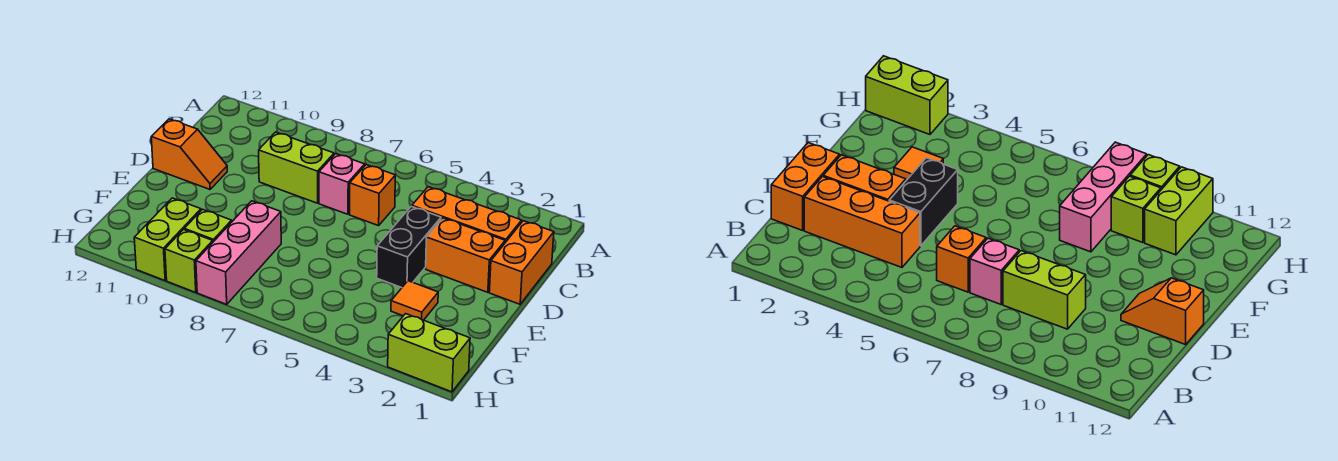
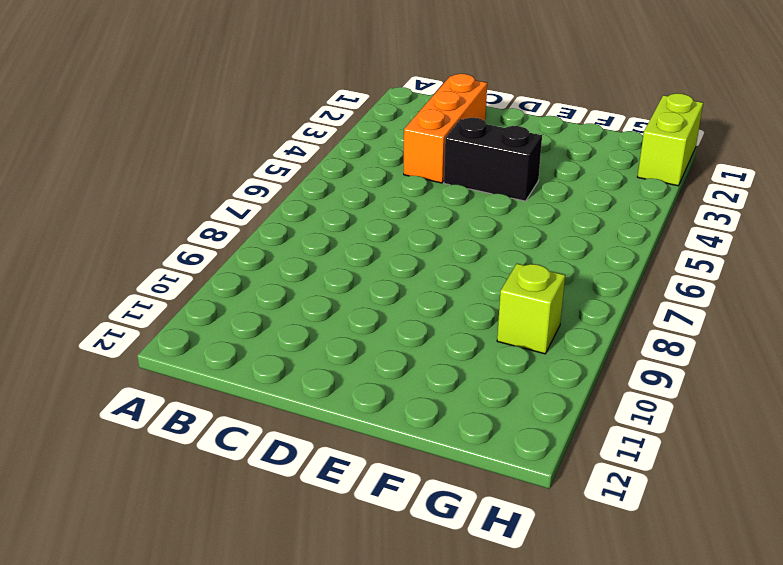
none -> orange brick C1:D1 level 1
none -> orange brick C6 level 1
none -> pink brick C7 level 1

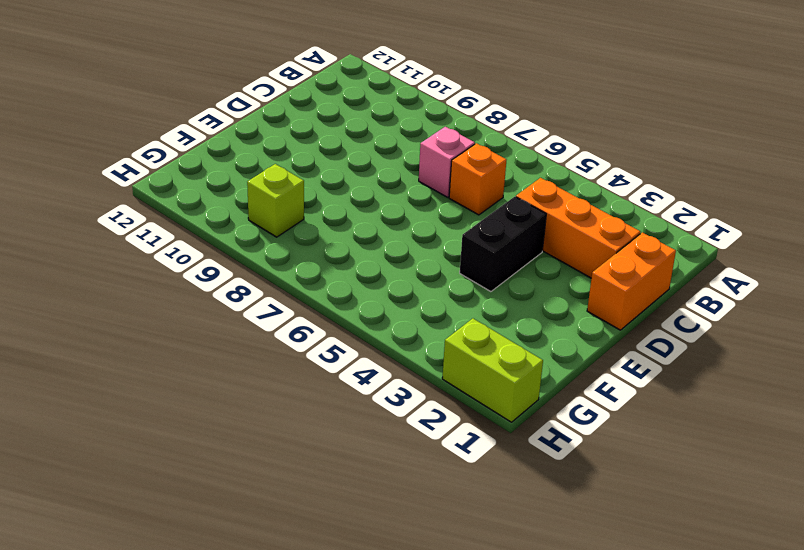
none -> lime brick C8:C9 level 1
none -> orange brick D2:D3 level 1
none -> orange slope D11:D12 level 1 top 12

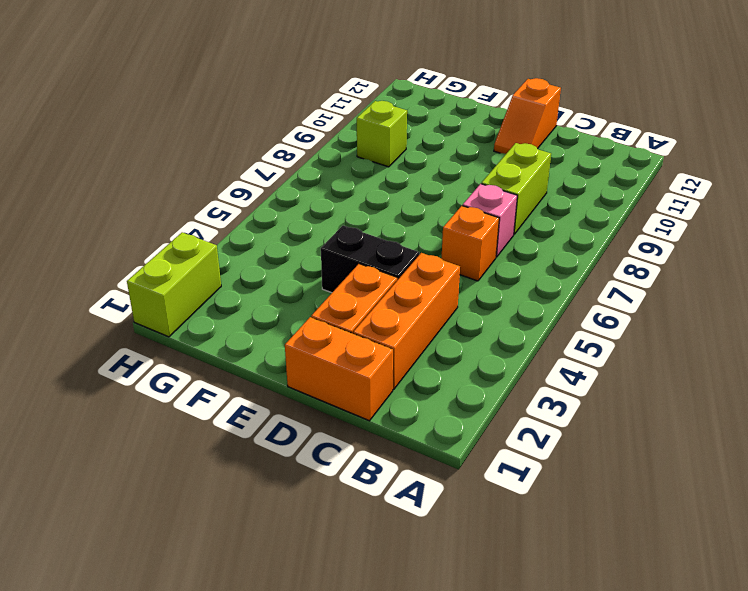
none -> orange tile F3 level 1
none -> pink brick F8:H8 level 1
none -> lime brick G10:H10 level 1

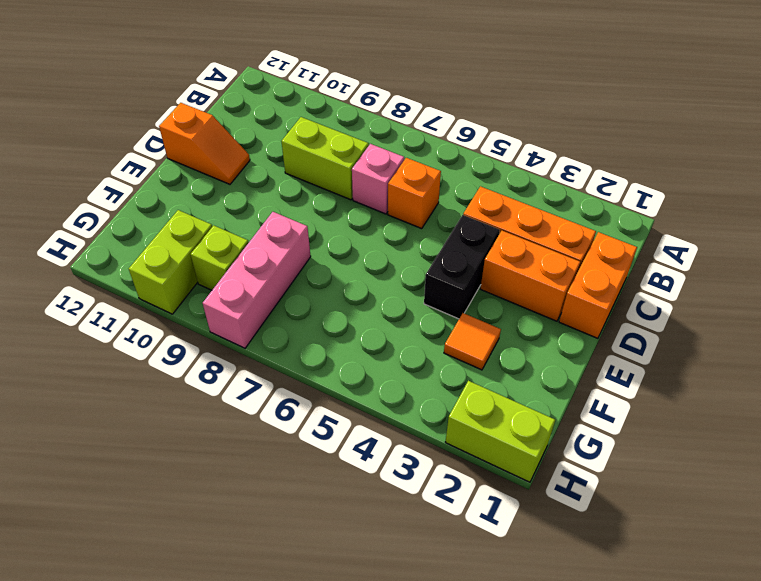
none -> lime brick H9 level 1

